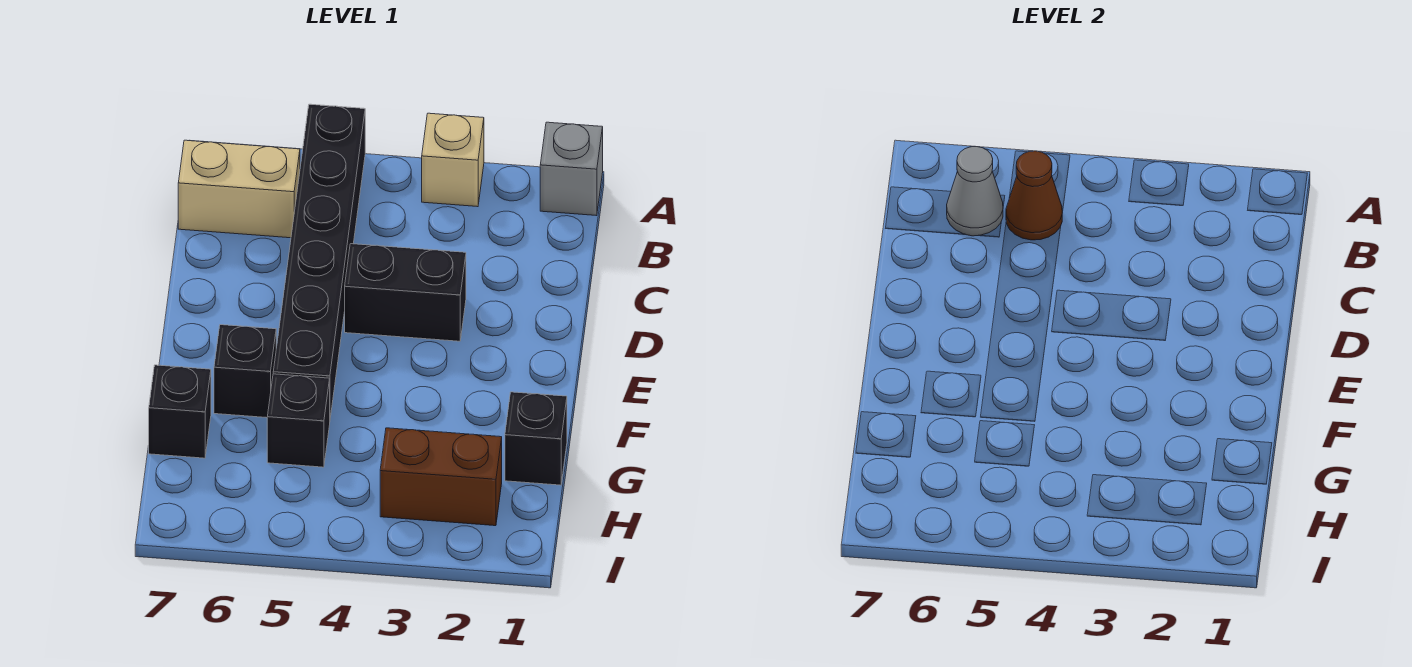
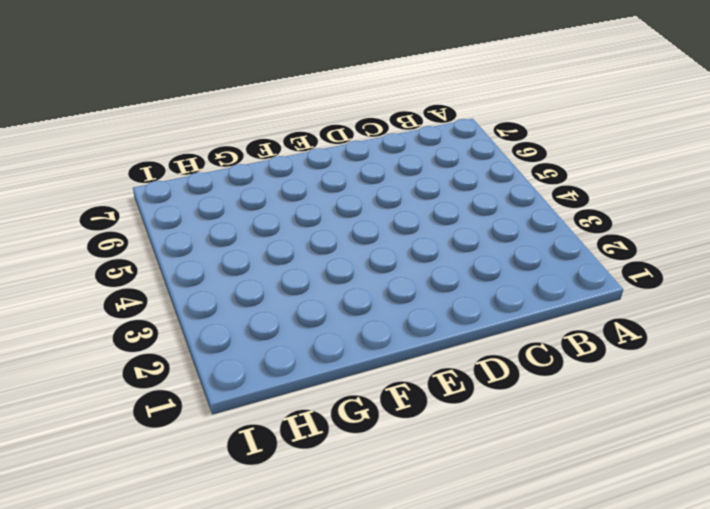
none -> grey brick A1 level 1
none -> tan brick A3 level 1
none -> black brick A5:F5 level 1

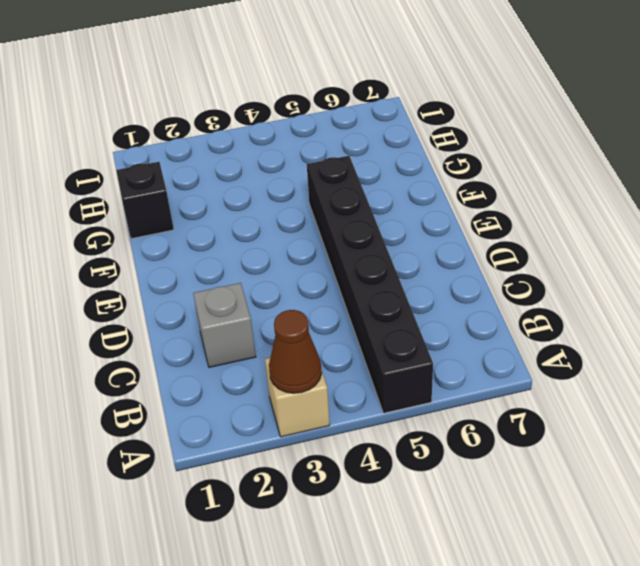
brown cone A3 level 2 -> brown cone B5 level 2
grey brick C2 level 1 -> grey brick A1 level 1
none -> tan brick B6:B7 level 1
none -> black brick D3:D4 level 1
none -> black brick F6 level 1

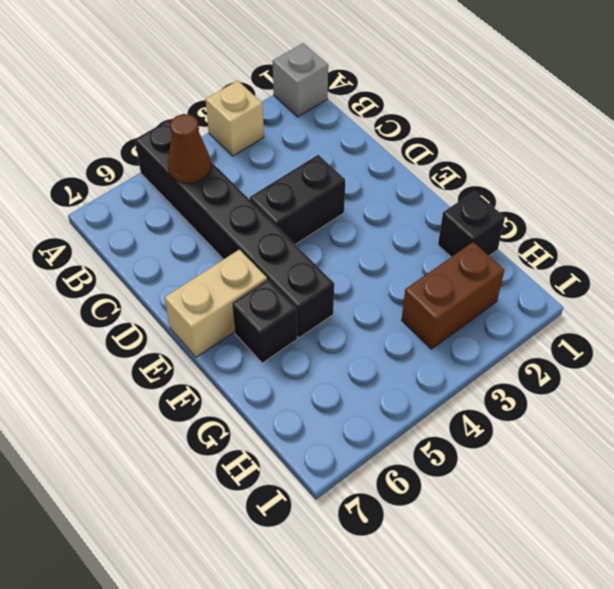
tan brick E6:E7 level 1 -> tan brick B6:B7 level 1
none -> black brick G5 level 1
none -> black brick G7 level 1
none -> grey cone B6 level 2

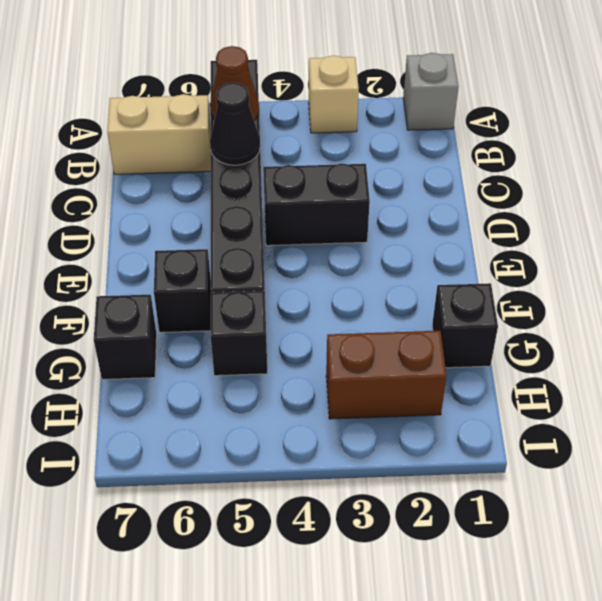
black cone C5 level 2 -> none
none -> grey cone B6 level 2

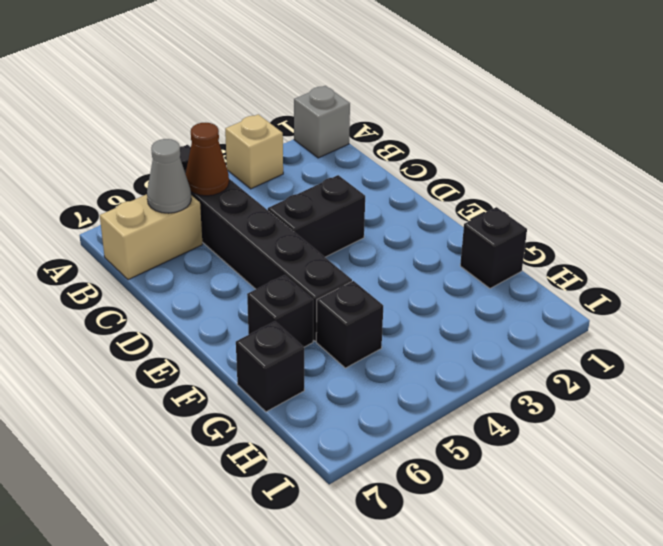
none -> brown brick H2:H3 level 1

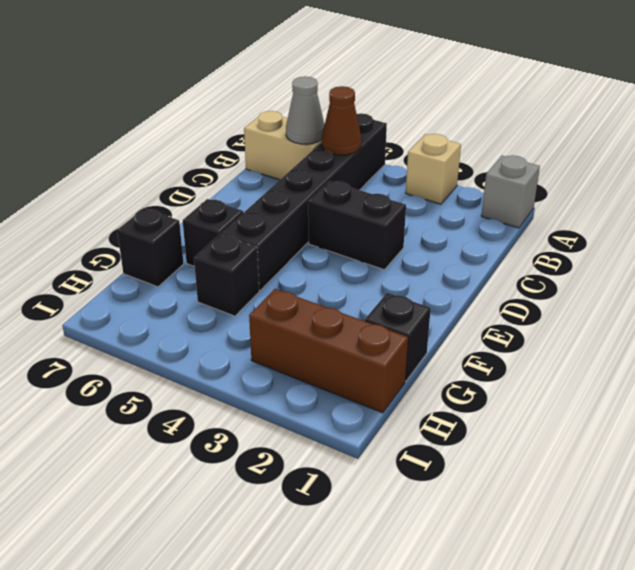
brown brick H1:H3 level 1 -> brown brick H2:H3 level 1

